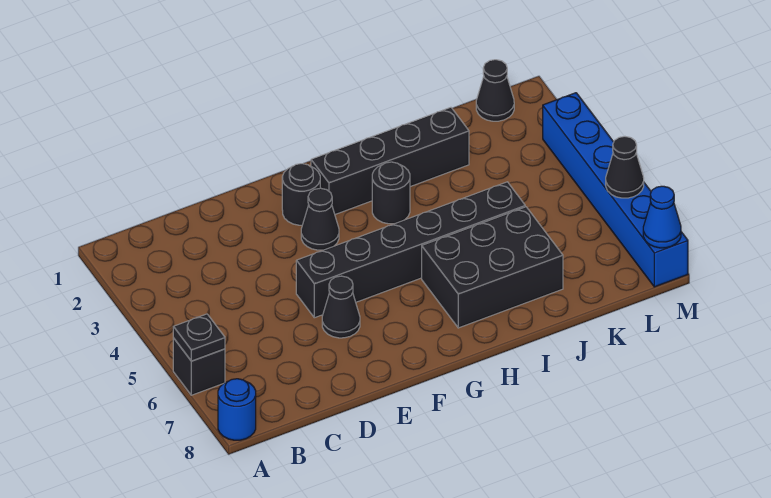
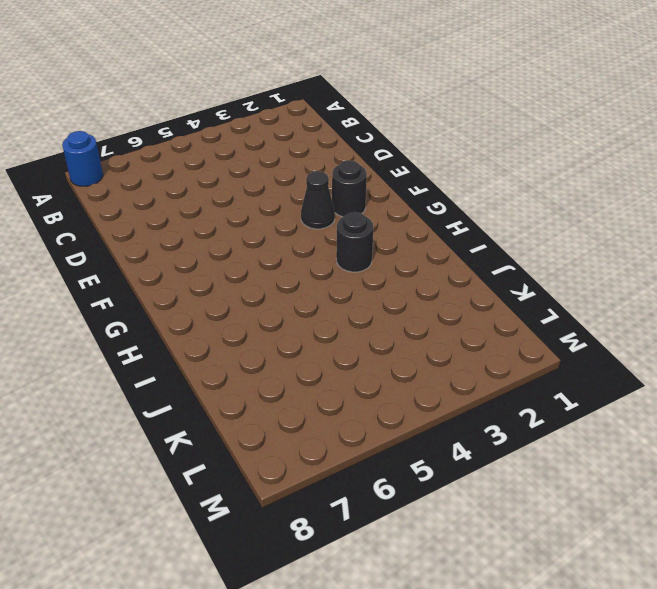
none -> black brick A6 level 1
none -> black brick E5:J5 level 1
none -> black cone E6 level 1

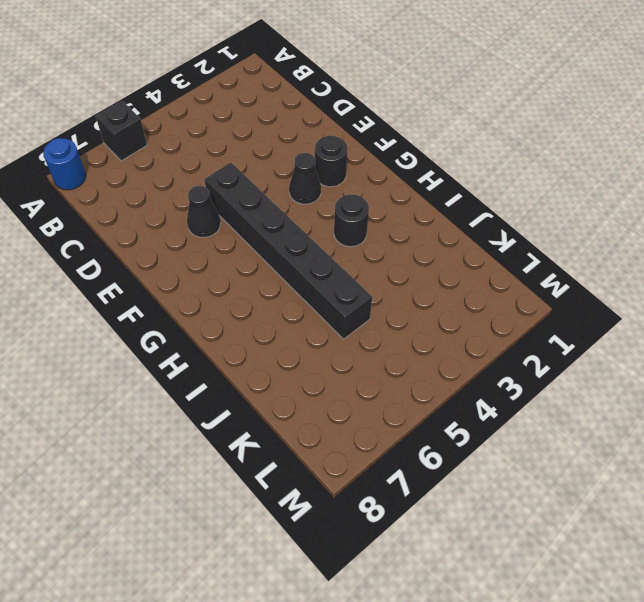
none -> black brick G2:J2 level 1
none -> black brick H6:J7 level 1
none -> black cone L1 level 1

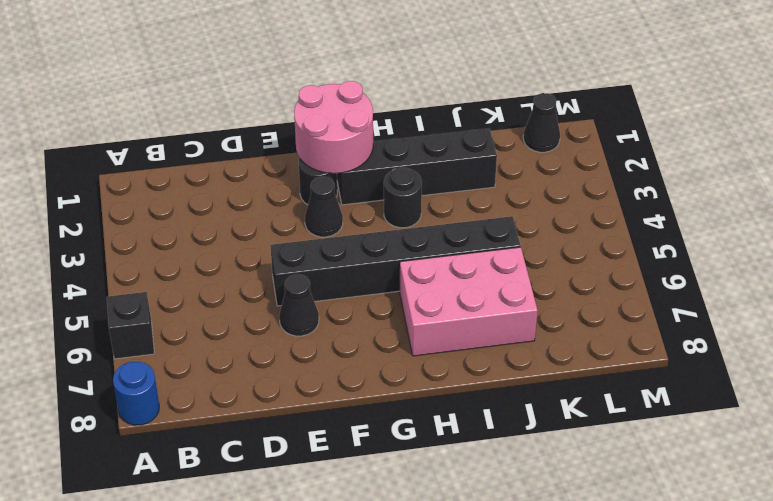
pink round brick F1:G2 level 2 -> none
pink brick H6:J7 level 1 -> black brick H6:J7 level 1
none -> blue brick M3:M8 level 1
none -> black plate A6 level 2
none -> black cone M6 level 2

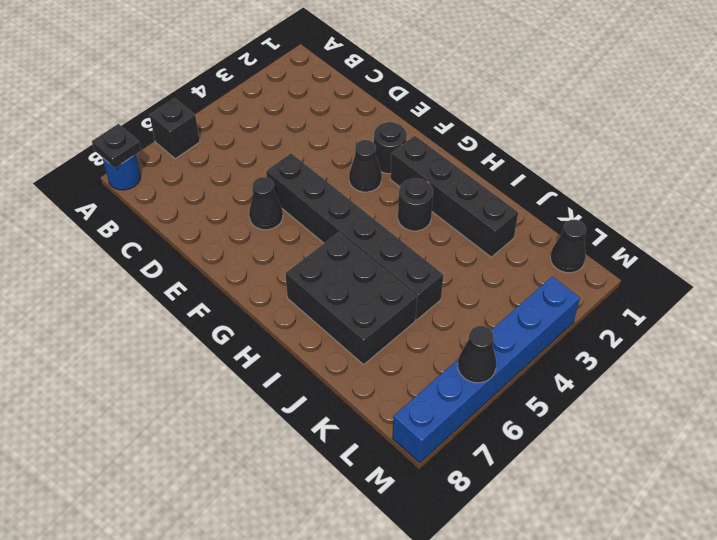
black plate A8 level 2 -> black plate A6 level 2
none -> blue cone M8 level 2

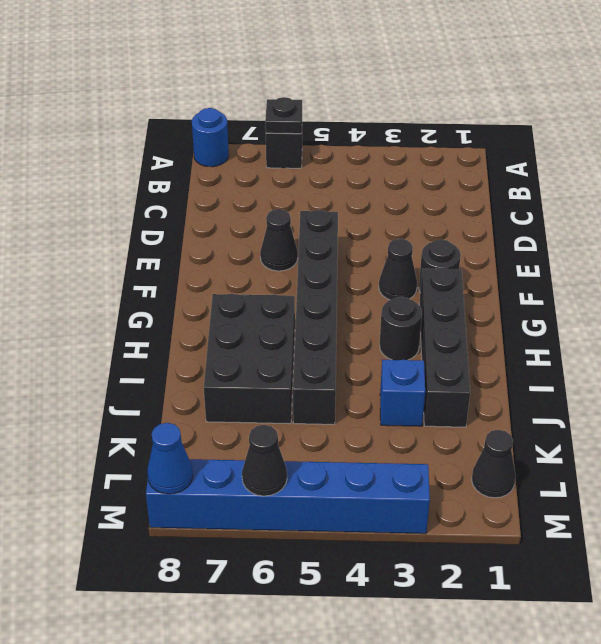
blue brick J3 level 1 -> none

